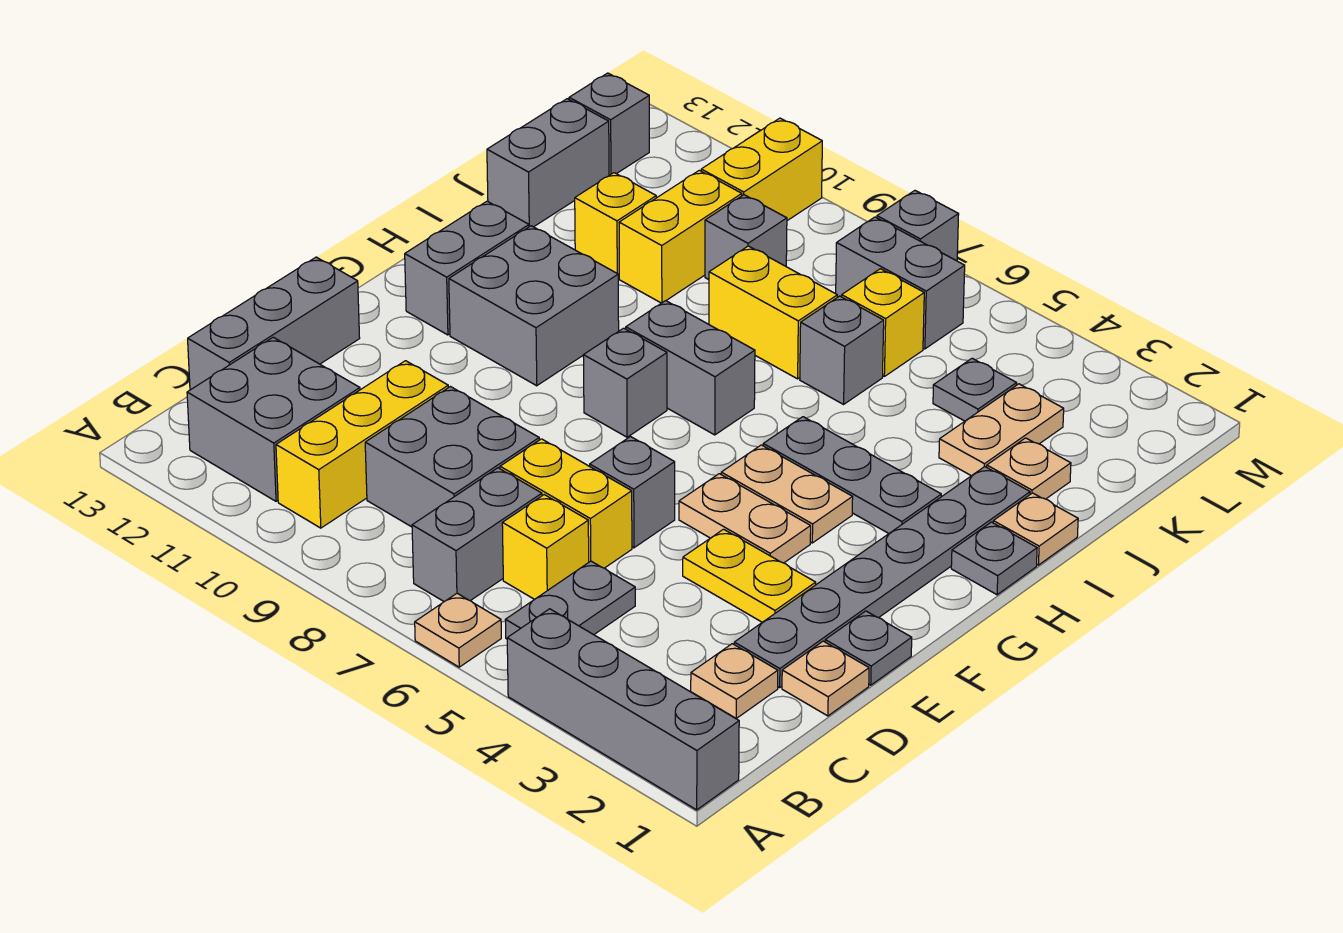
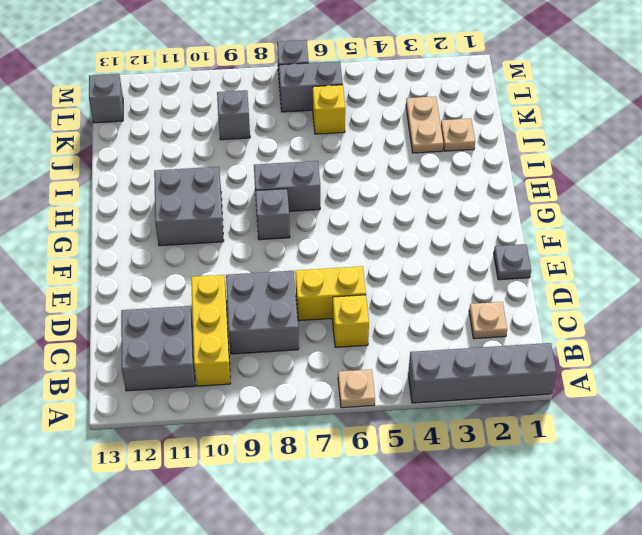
none -> grey plate B5:C5 level 1
none -> grey brick B7:C7 level 1
none -> grey brick C13:E13 level 1
none -> tan plate D1 level 1

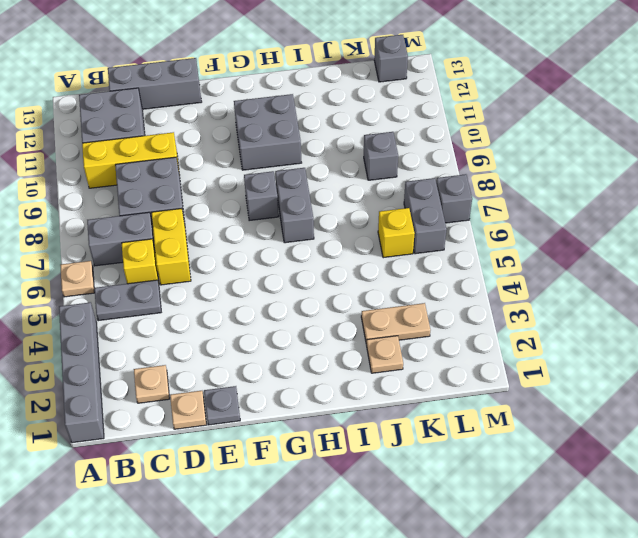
none -> grey plate D2:I2 level 1
none -> yellow plate E3:E4 level 1
none -> grey brick E6 level 1
none -> tan plate F4:F5 level 1

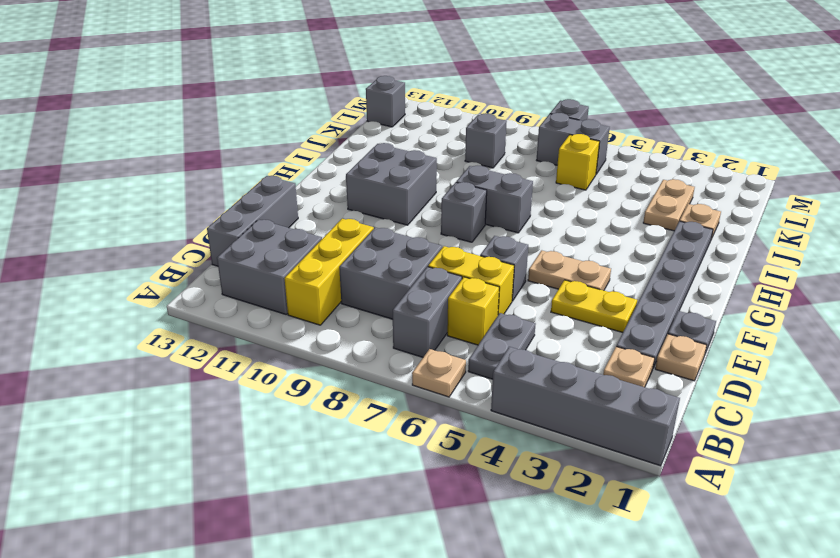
none -> tan plate G4:G5 level 1
none -> grey brick G12:H12 level 1
none -> grey plate H1 level 1
none -> grey plate H3:H5 level 1

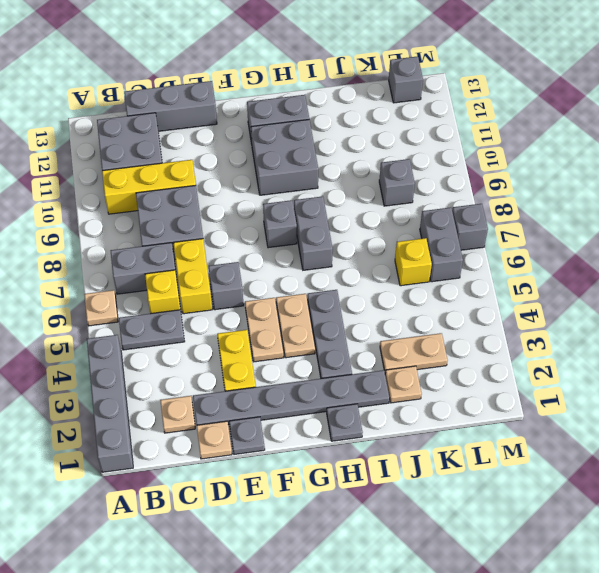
none -> tan plate I1 level 1
none -> grey brick J6 level 1
none -> yellow brick J7:J8 level 1
none -> yellow brick J10:K10 level 1

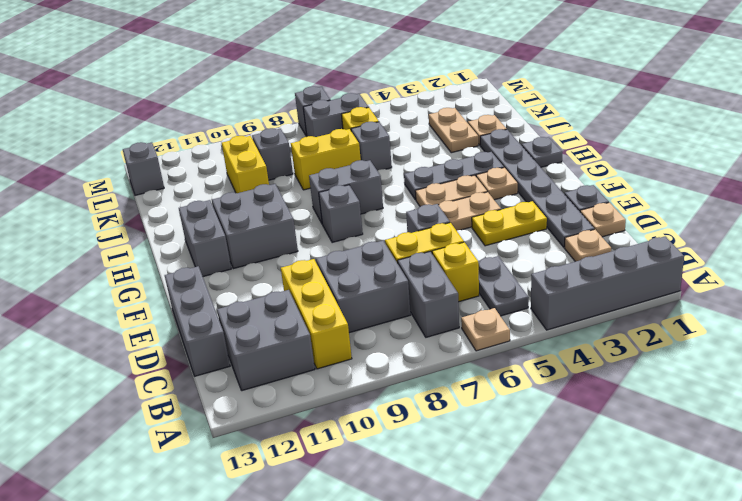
tan plate G3 level 1 -> tan plate I1 level 1
none -> yellow brick J11 level 1
none -> grey brick J13:K13 level 1
none -> grey plate K4 level 1
none -> yellow brick L10:M10 level 1

